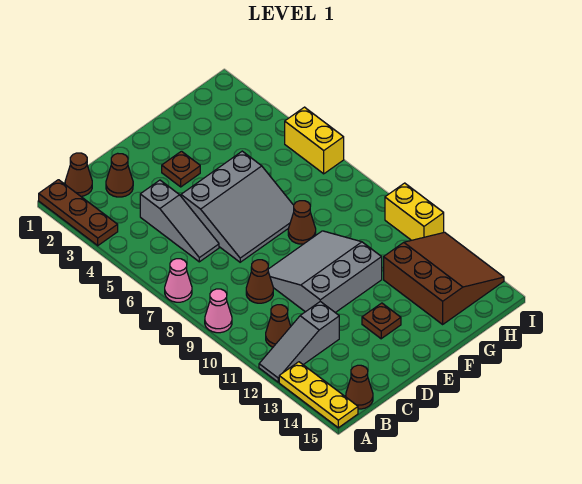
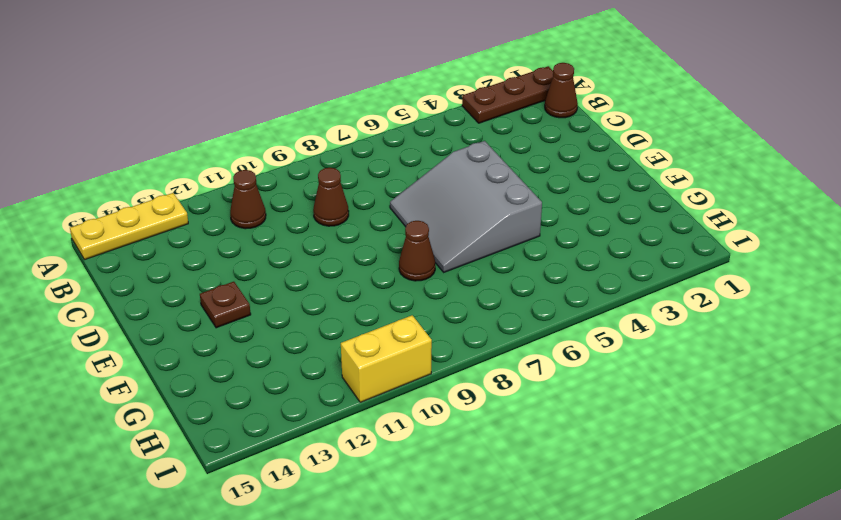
none -> pink cone A7 level 1
none -> pink cone A9 level 1
none -> grey slope A12:C12 level 1 top C

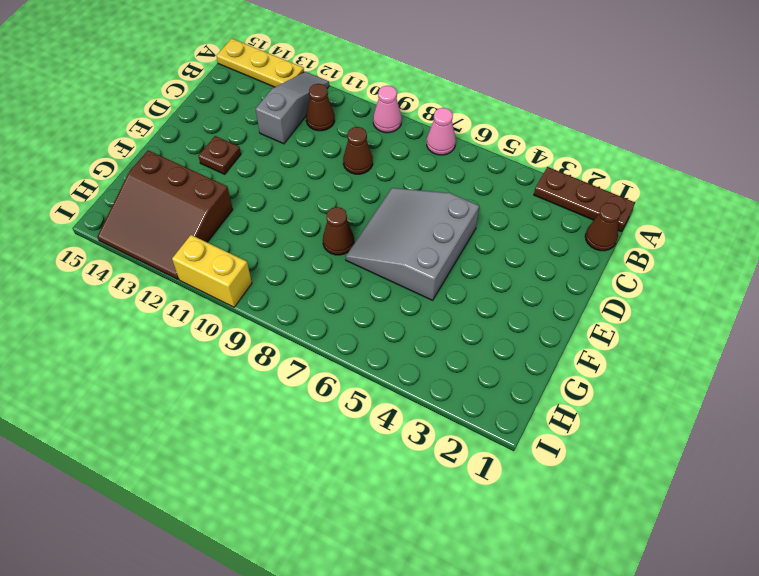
none -> brown cone B15 level 1
none -> brown cone C2 level 1
none -> grey slope C4:C6 level 1 top 4

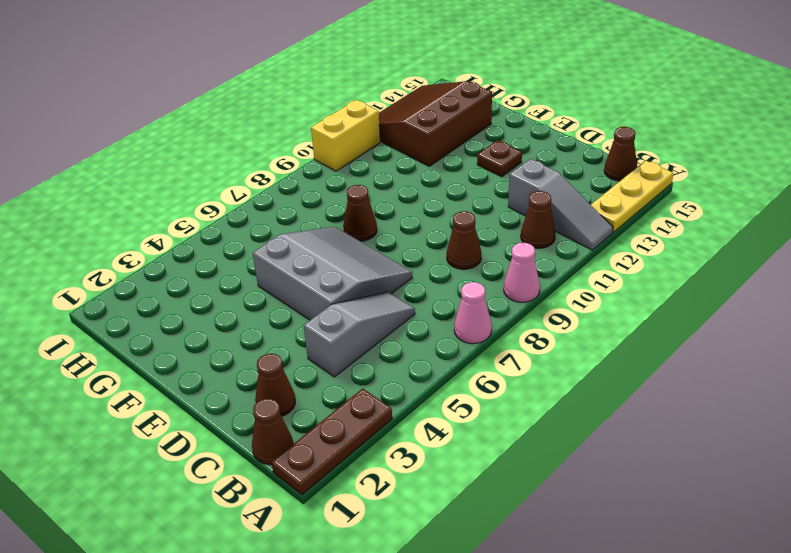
none -> grey slope D9:F11 level 1 top 11
none -> brown plate E3 level 1
none -> yellow brick I5:I6 level 1

